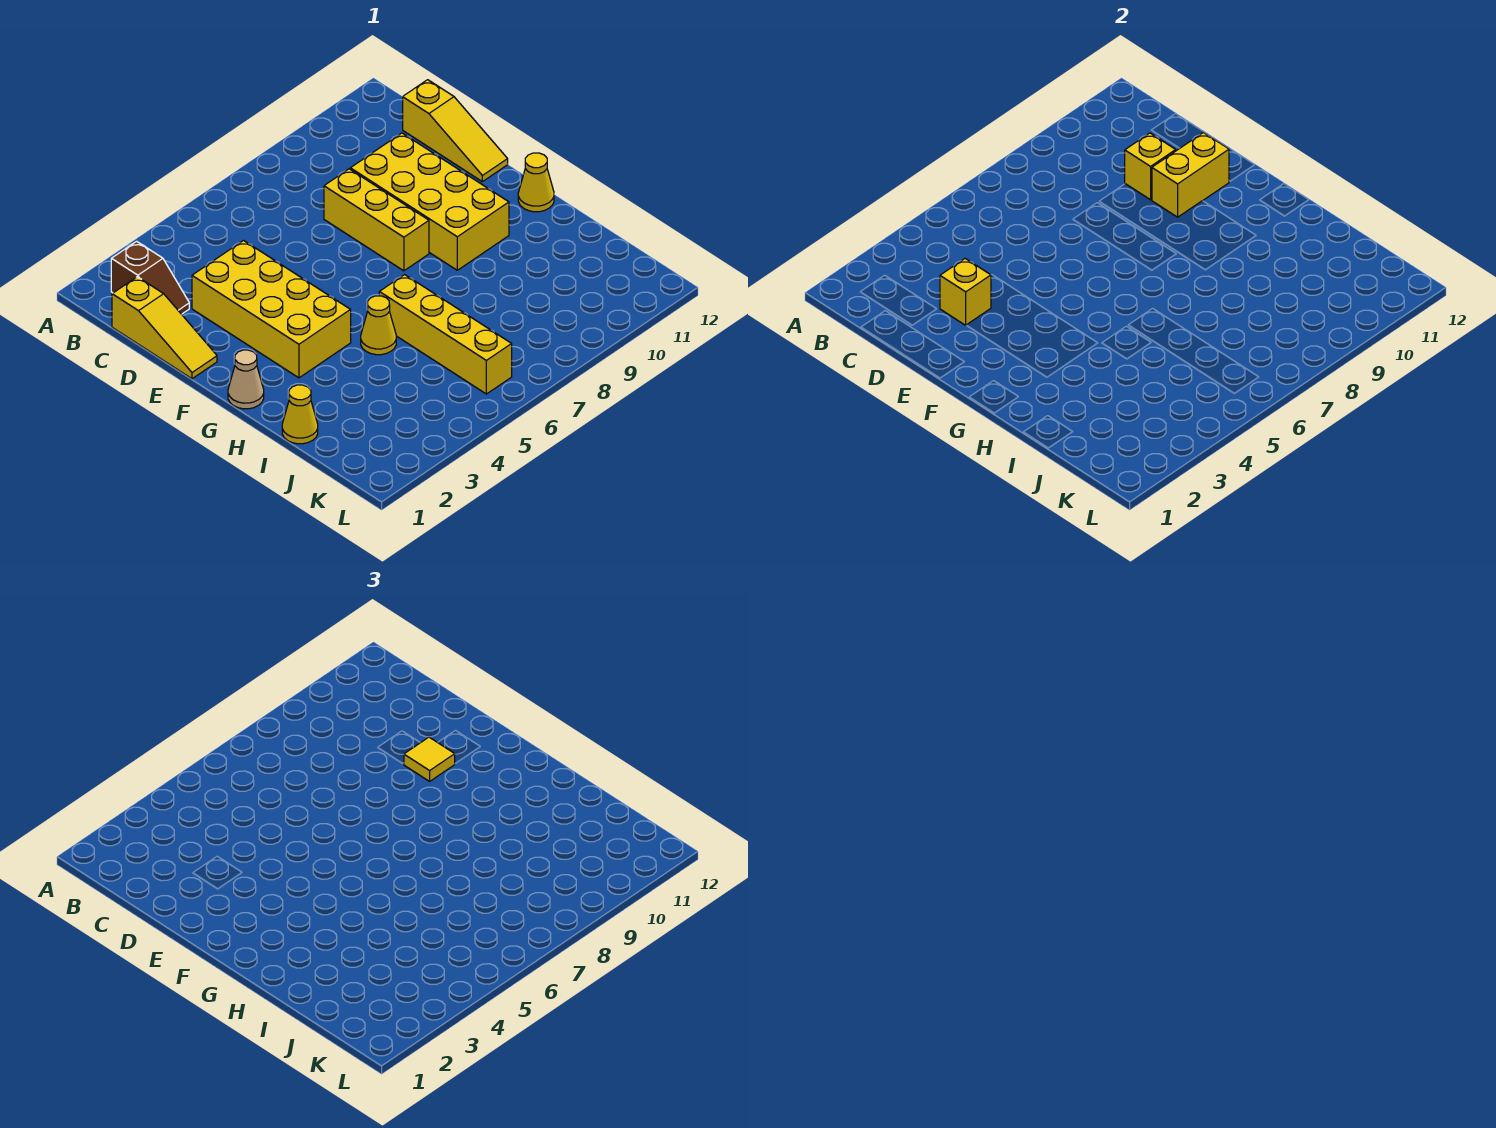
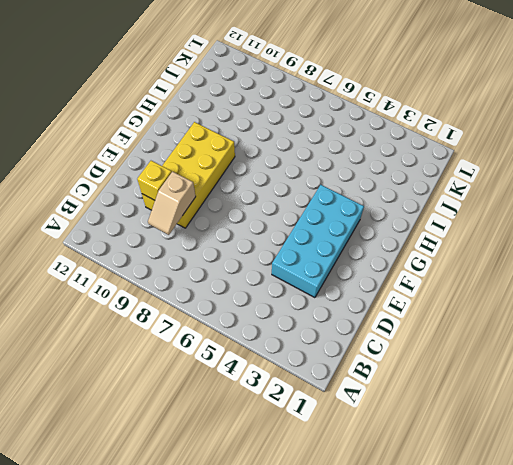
tan slope C9:D9 level 2 top D -> none
cyan brick D3:G4 level 1 -> yellow brick D3:G4 level 1
none -> brown slope B2:C2 level 1 top B
none -> yellow slope C1:E1 level 1 top C
none -> yellow slope C12:E12 level 1 top C

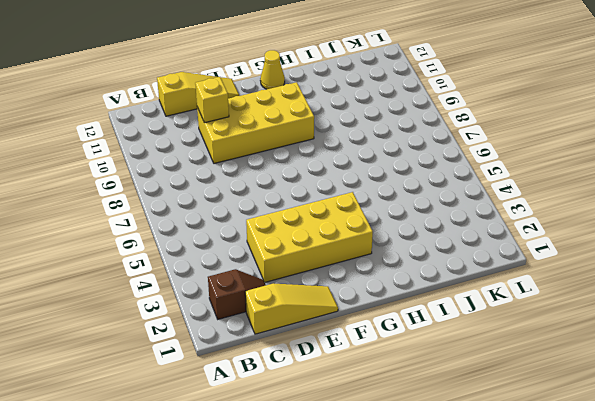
none -> yellow brick D8:F8 level 1
none -> tan cone G1 level 1
none -> yellow cone H5 level 1

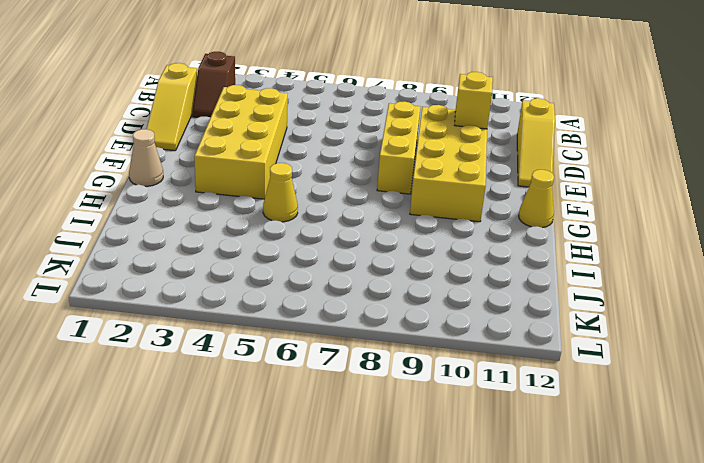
none -> yellow brick H6:K6 level 1
none -> yellow cone I1 level 1
none -> yellow brick D3 level 2

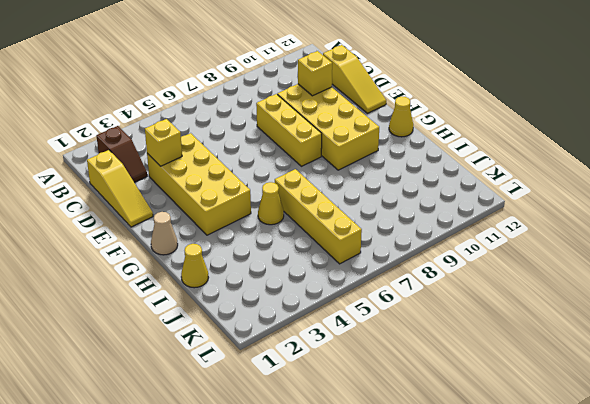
none -> yellow brick E10:E11 level 2
none -> yellow tile E10 level 3

